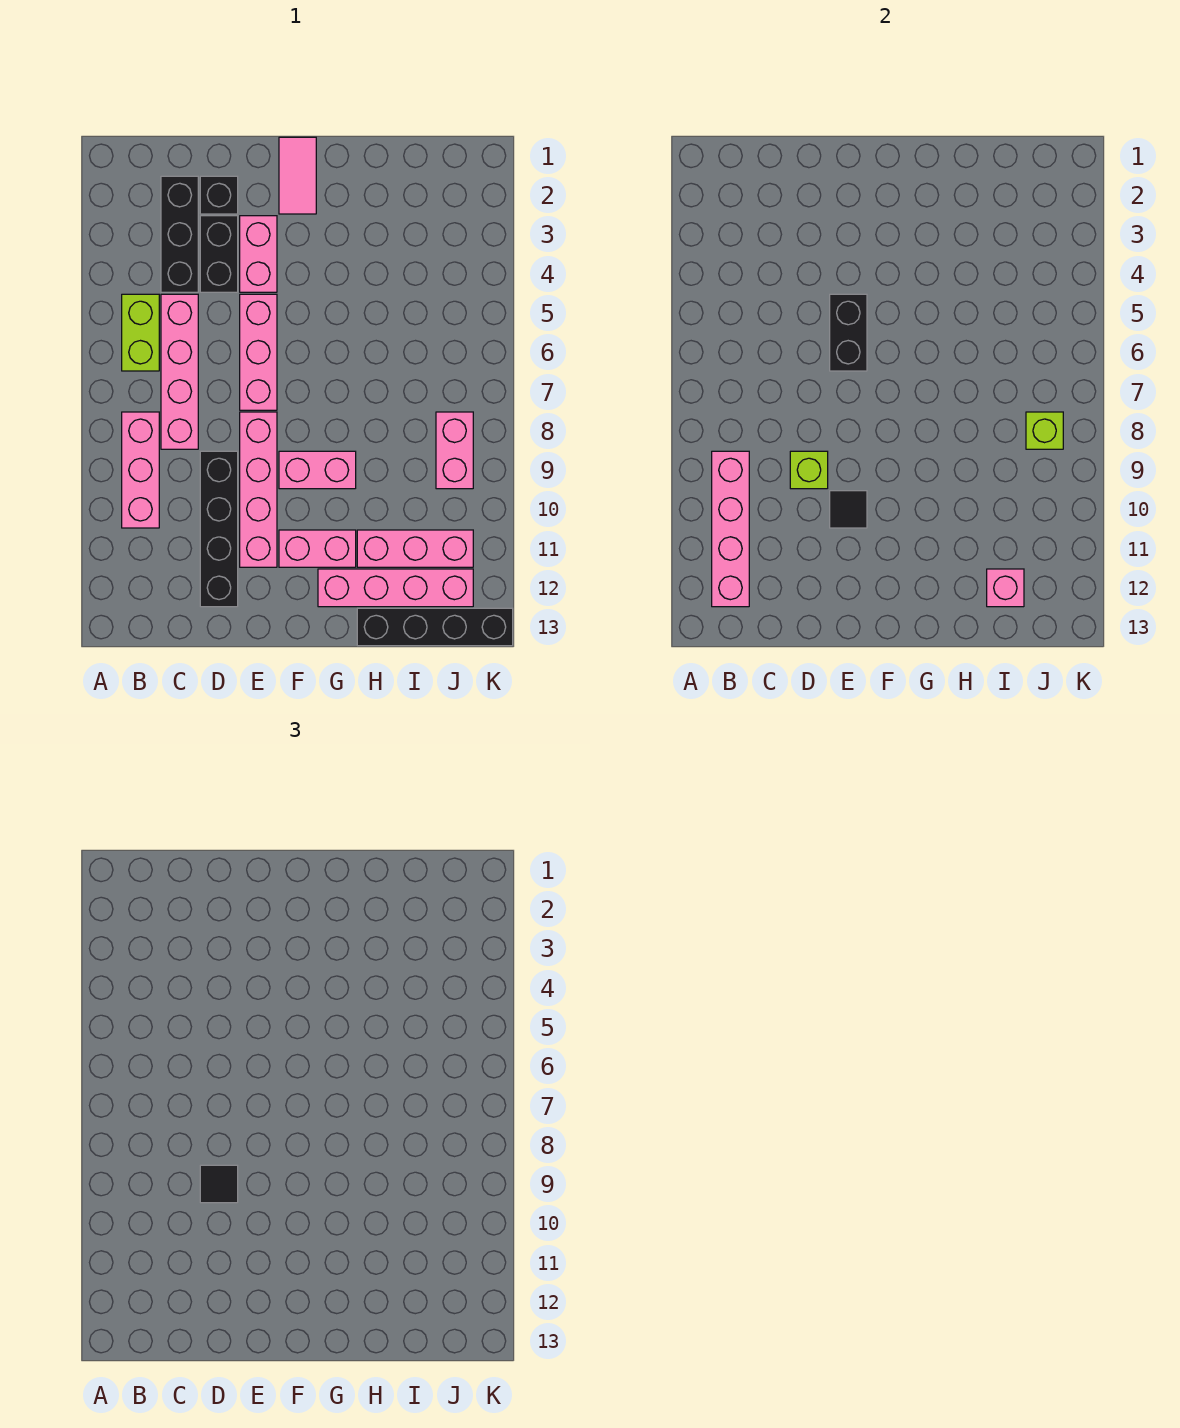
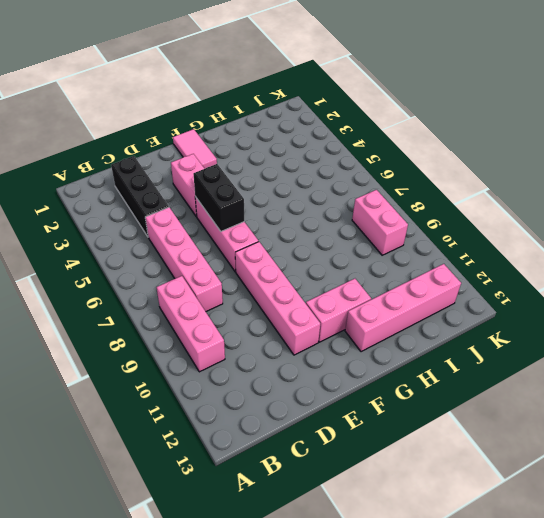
none -> lime brick B5:B6 level 1
none -> black brick D2 level 1
none -> black brick D3:D4 level 1

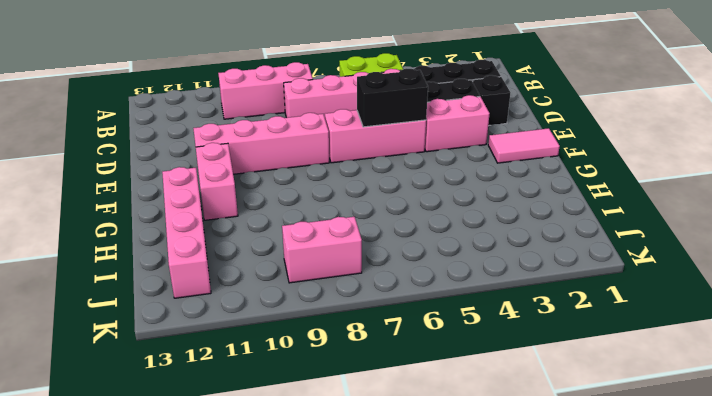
none -> black brick D9:D12 level 1
none -> pink brick F9:G9 level 1
none -> pink brick H11:J11 level 1

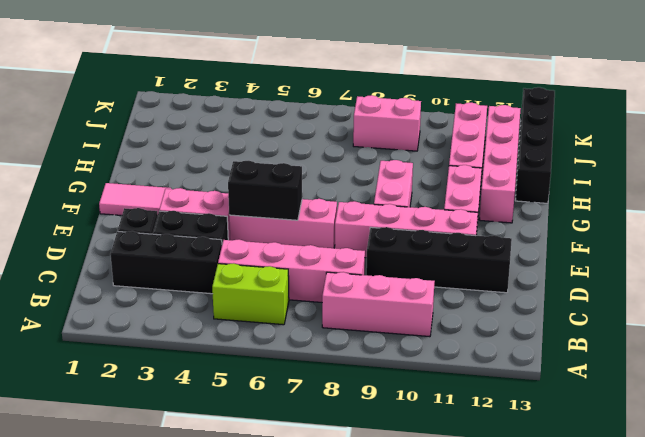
none -> pink brick B9:B12 level 2
none -> lime brick D9 level 2
none -> black tile E10 level 2

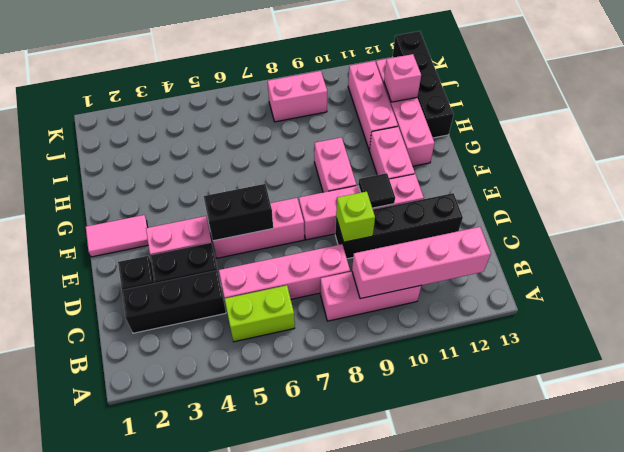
none -> lime brick J8 level 2
none -> black tile D9 level 3

